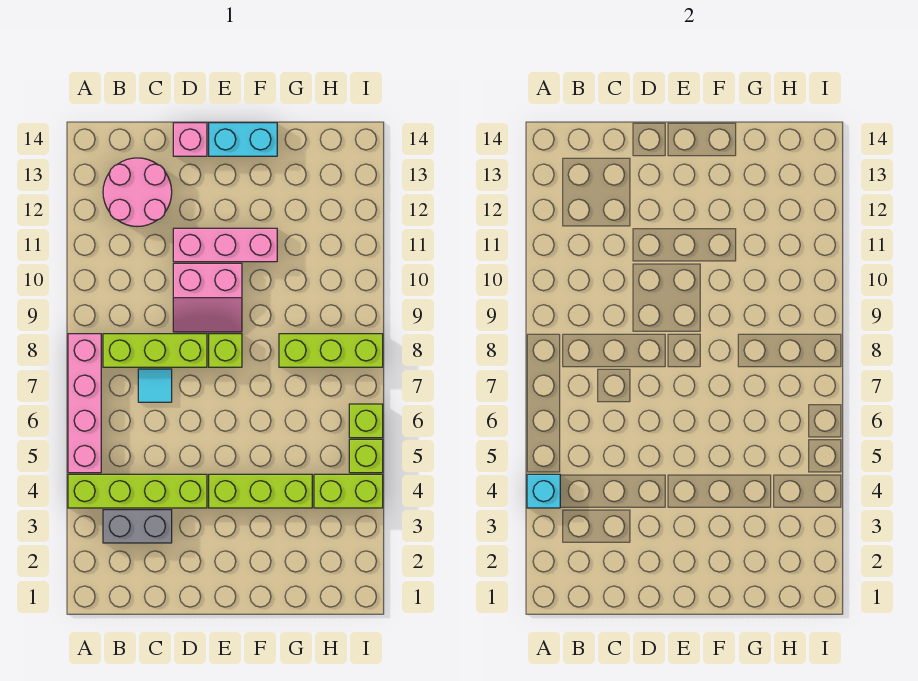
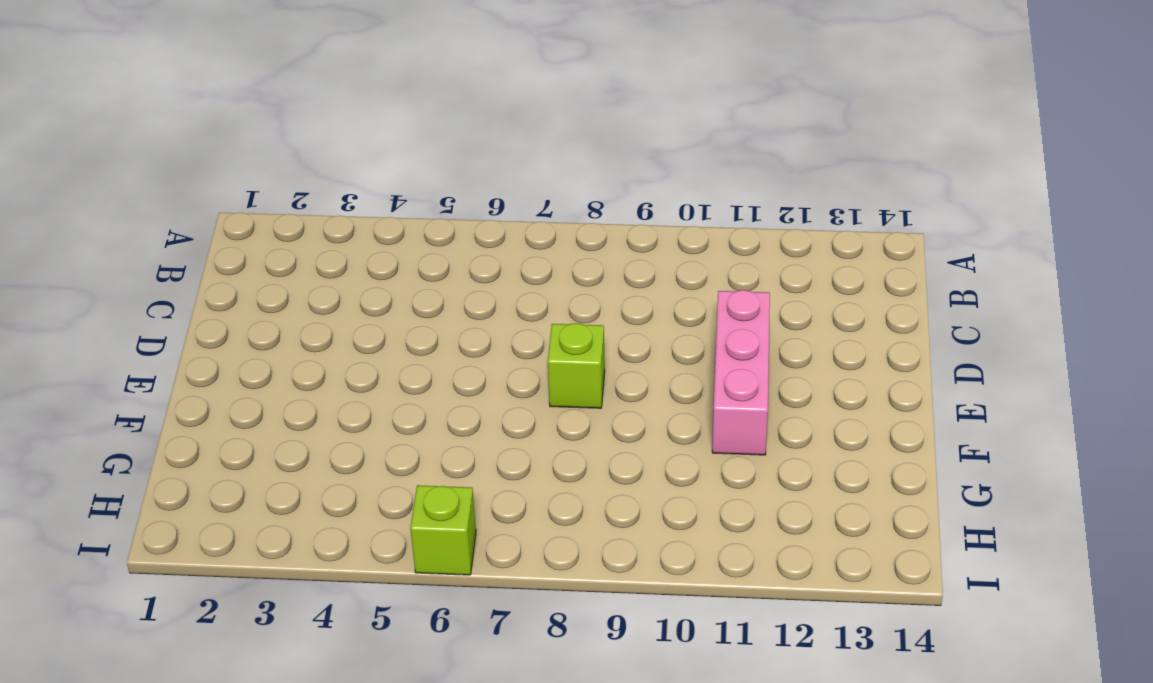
none -> lime brick A4:D4 level 1
none -> pink brick A5:A8 level 1
none -> grey brick B3:C3 level 1

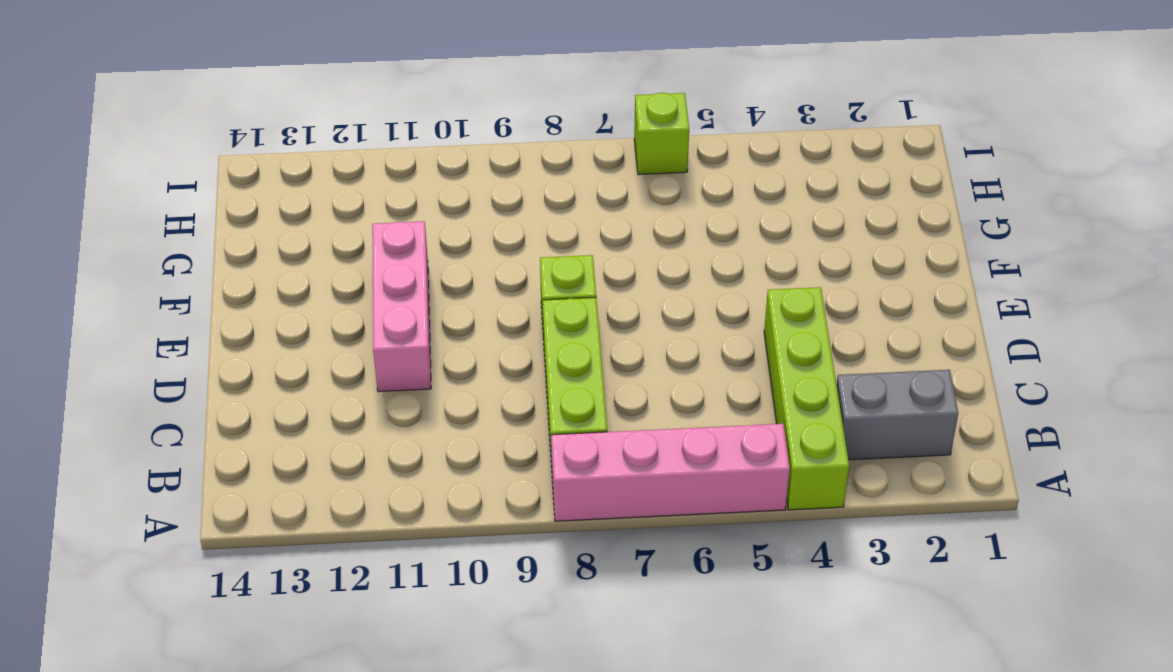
grey brick B2:B3 level 1 -> grey brick B3:C3 level 1
none -> pink round brick B12:C13 level 1
none -> cyan tile C7 level 1
none -> pink slope D9:E10 level 1 top 10

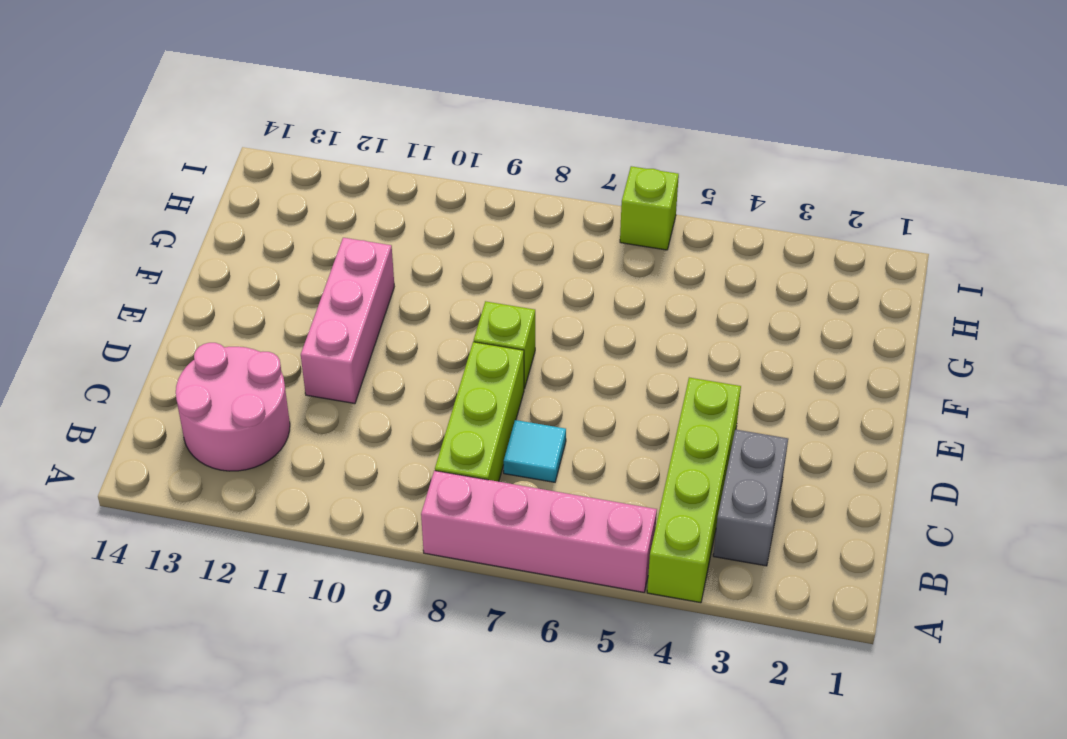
none -> pink slope D9:E10 level 1 top 10
none -> pink brick D14 level 1
none -> lime brick E4:G4 level 1

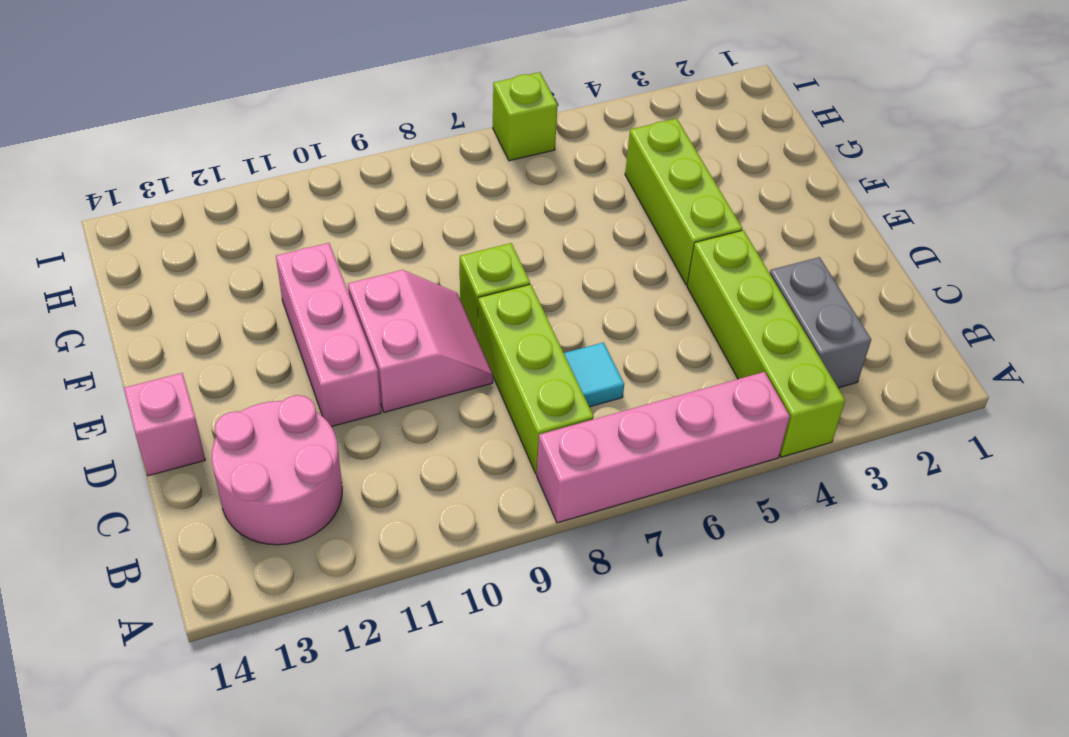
none -> cyan brick E14:F14 level 1
none -> lime brick G8:I8 level 1
none -> lime brick H4:I4 level 1

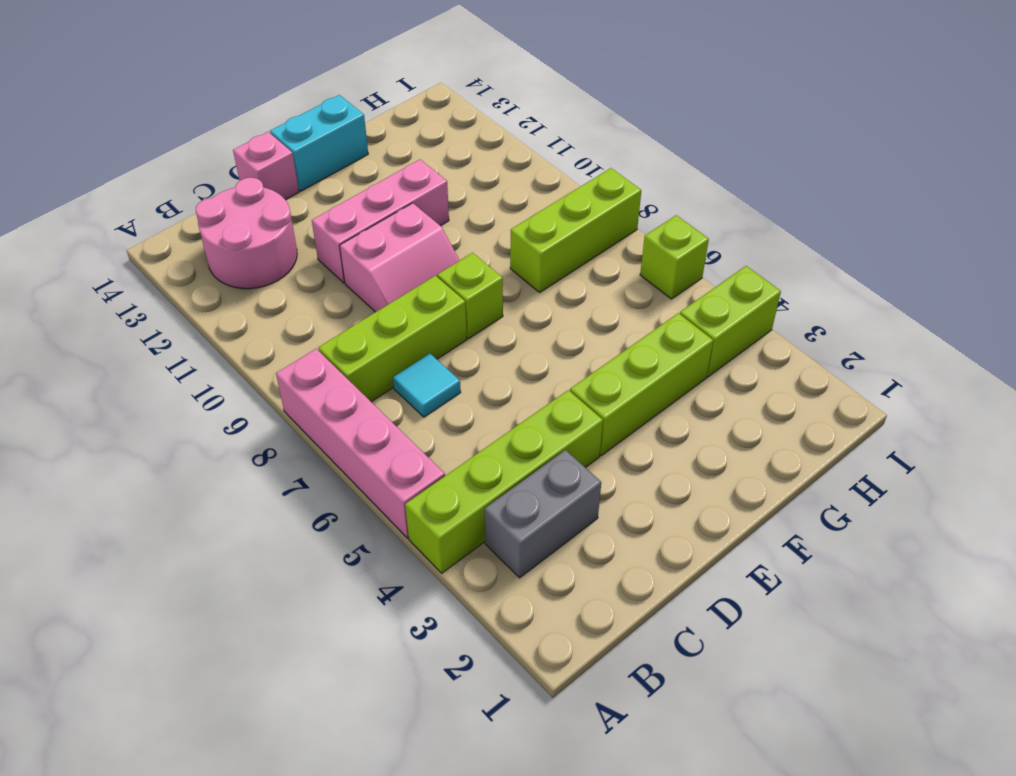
none -> lime brick I5 level 1
none -> cyan brick A4 level 2

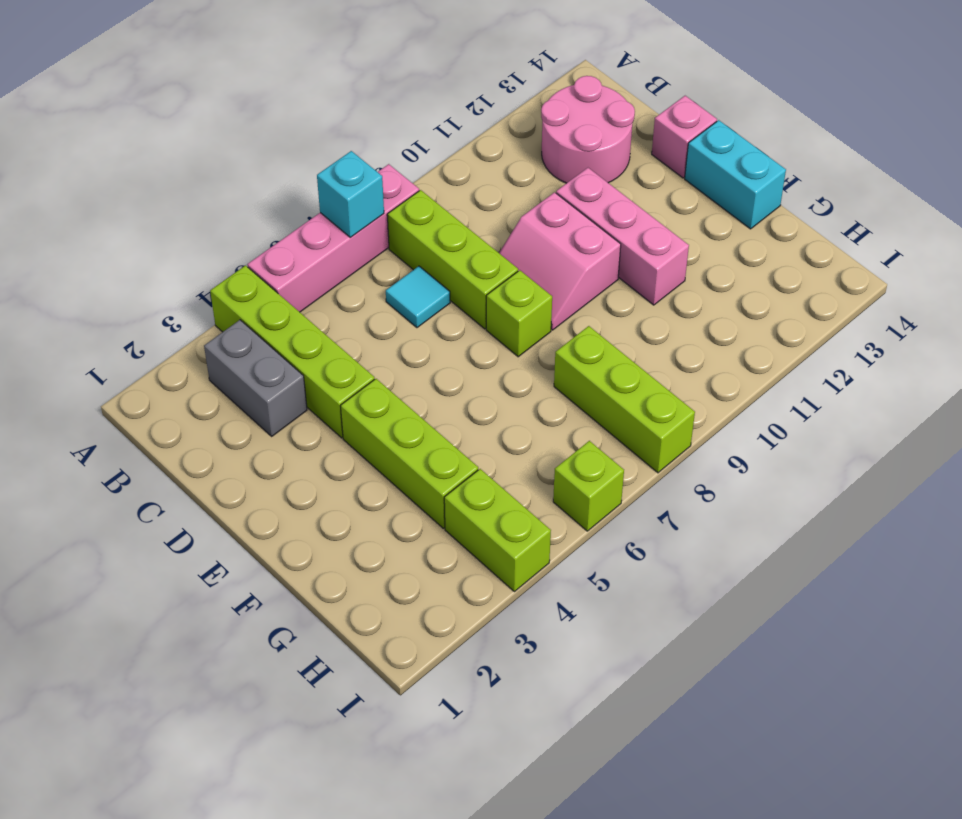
cyan brick A7 level 2 -> cyan brick A4 level 2
none -> lime brick I5 level 1

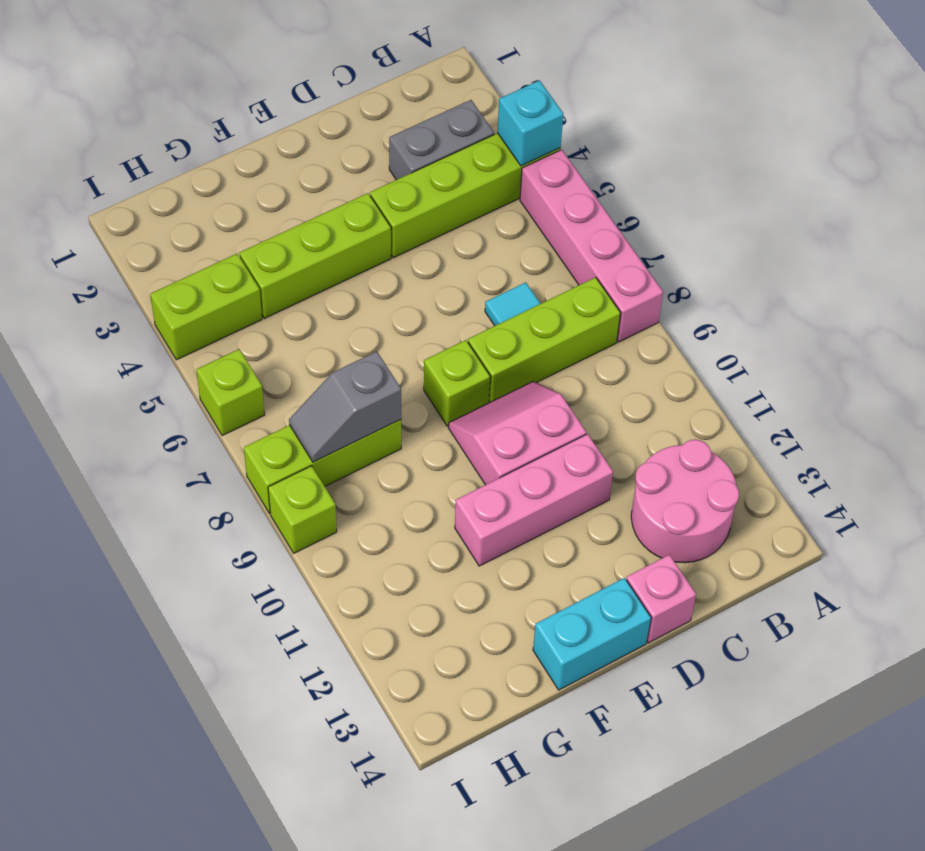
grey slope G8:H8 level 2 top G -> none
lime brick I9 level 1 -> lime brick I5 level 1

